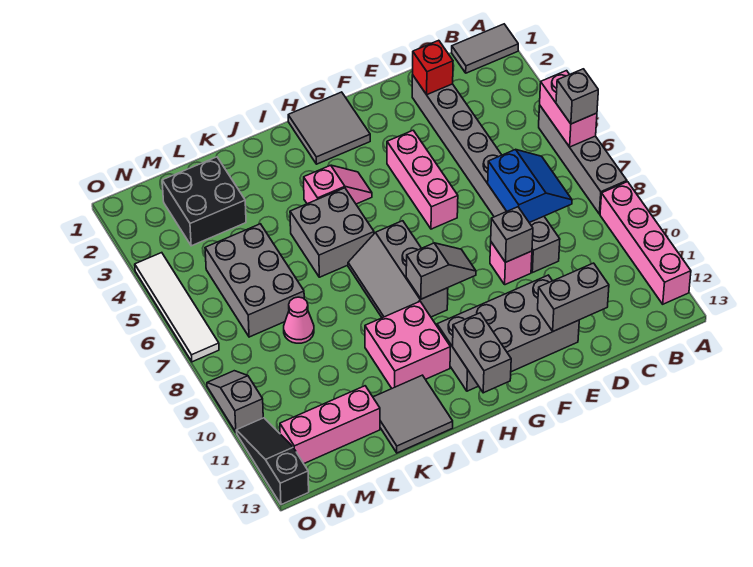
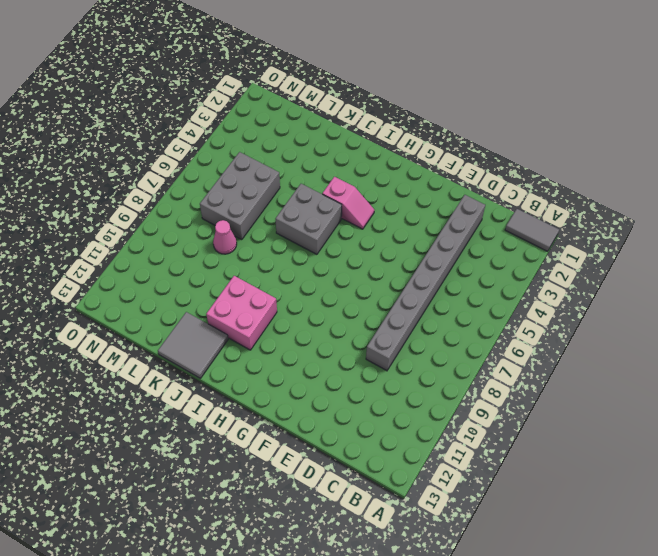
none -> grey brick A5:A8 level 1
none -> pink brick A9:A12 level 1
none -> pink brick E9 level 1

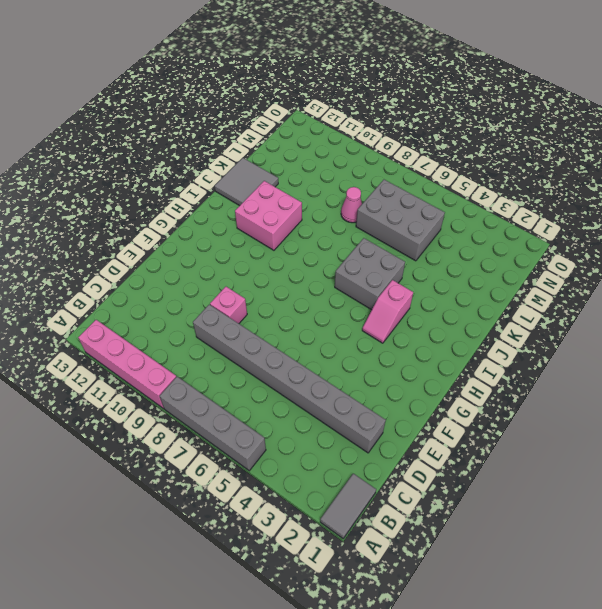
none -> grey brick E11:H12 level 1
none -> pink brick F4:F6 level 1
none -> grey tile G1:H2 level 1

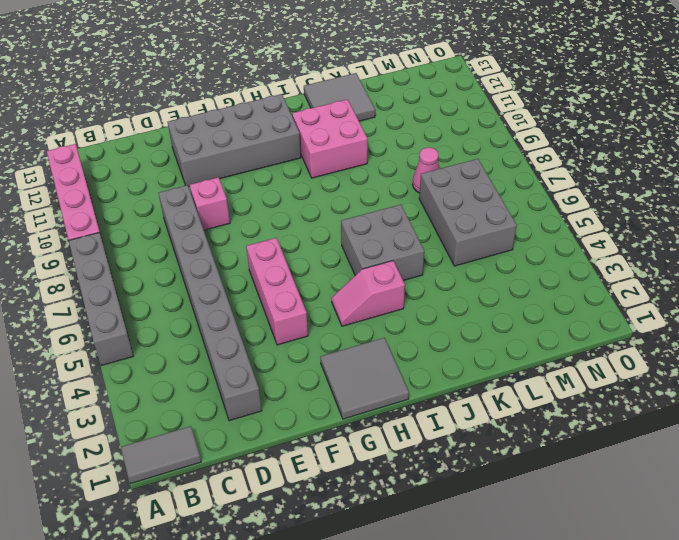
none -> grey slope H7:I9 level 1 top H
none -> black brick L2:M3 level 1
none -> pink brick L12:N12 level 1

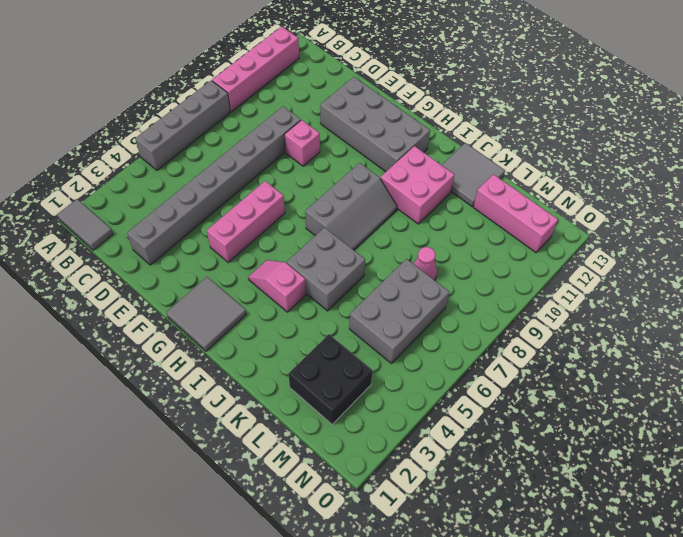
none -> white tile O4:O7 level 1
none -> grey slope O9:O10 level 1 top 10
none -> black slope O11:O13 level 1 top 13

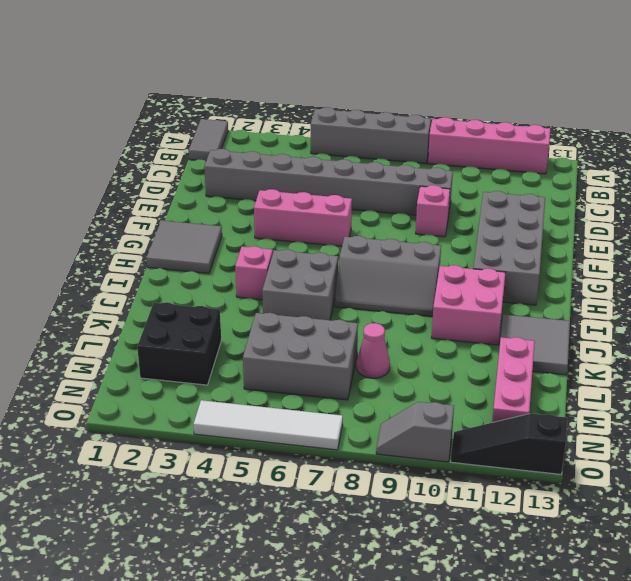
none -> pink brick A5:A6 level 2
none -> blue slope C7:D8 level 2 top D
none -> red brick D2 level 2

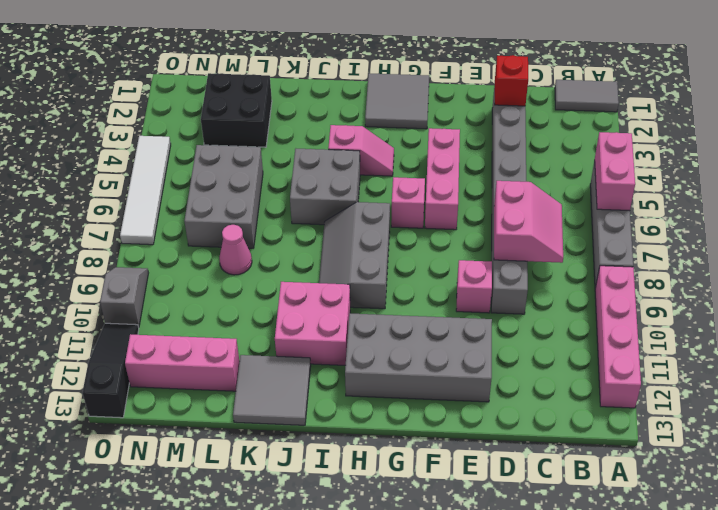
pink slope C7:D8 level 2 top D -> blue slope C7:D8 level 2 top D
pink brick G6 level 1 -> none
none -> grey brick D12:E12 level 2
none -> grey brick E9 level 2
none -> grey slope G9:H9 level 2 top H

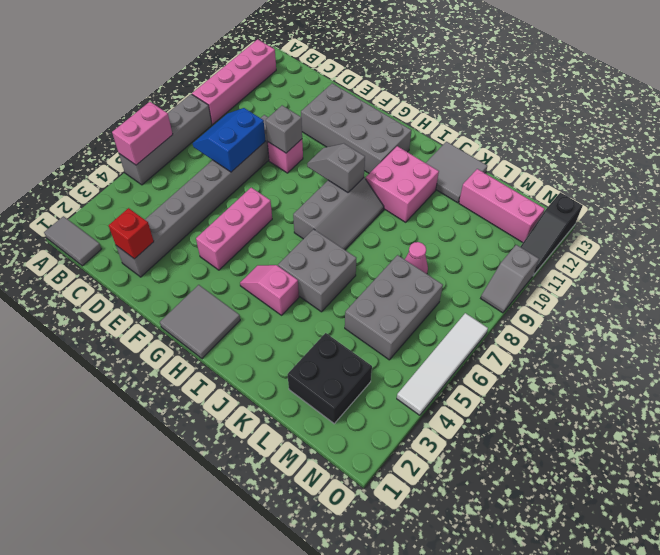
none -> grey brick D12:E12 level 2
none -> grey brick H12:H13 level 2
none -> grey brick A6 level 3

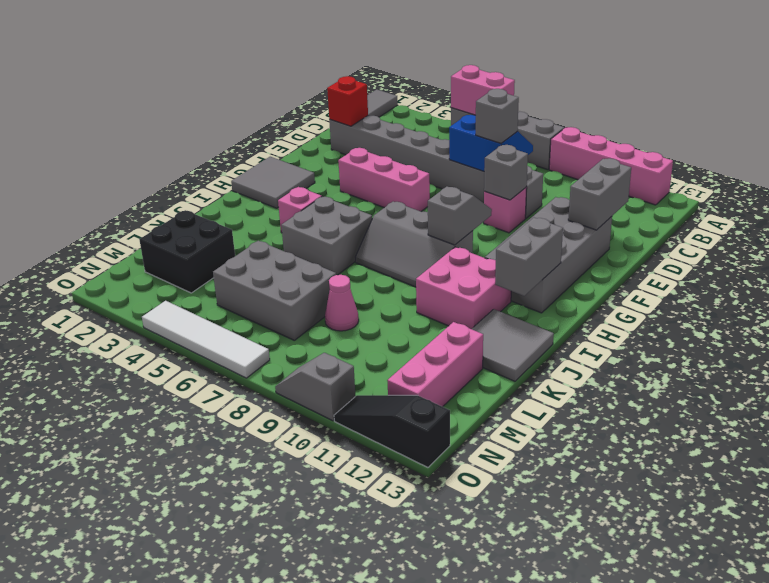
grey brick D8 level 3 -> grey brick A6 level 3
grey brick H12:I12 level 2 -> grey brick H12:H13 level 2

